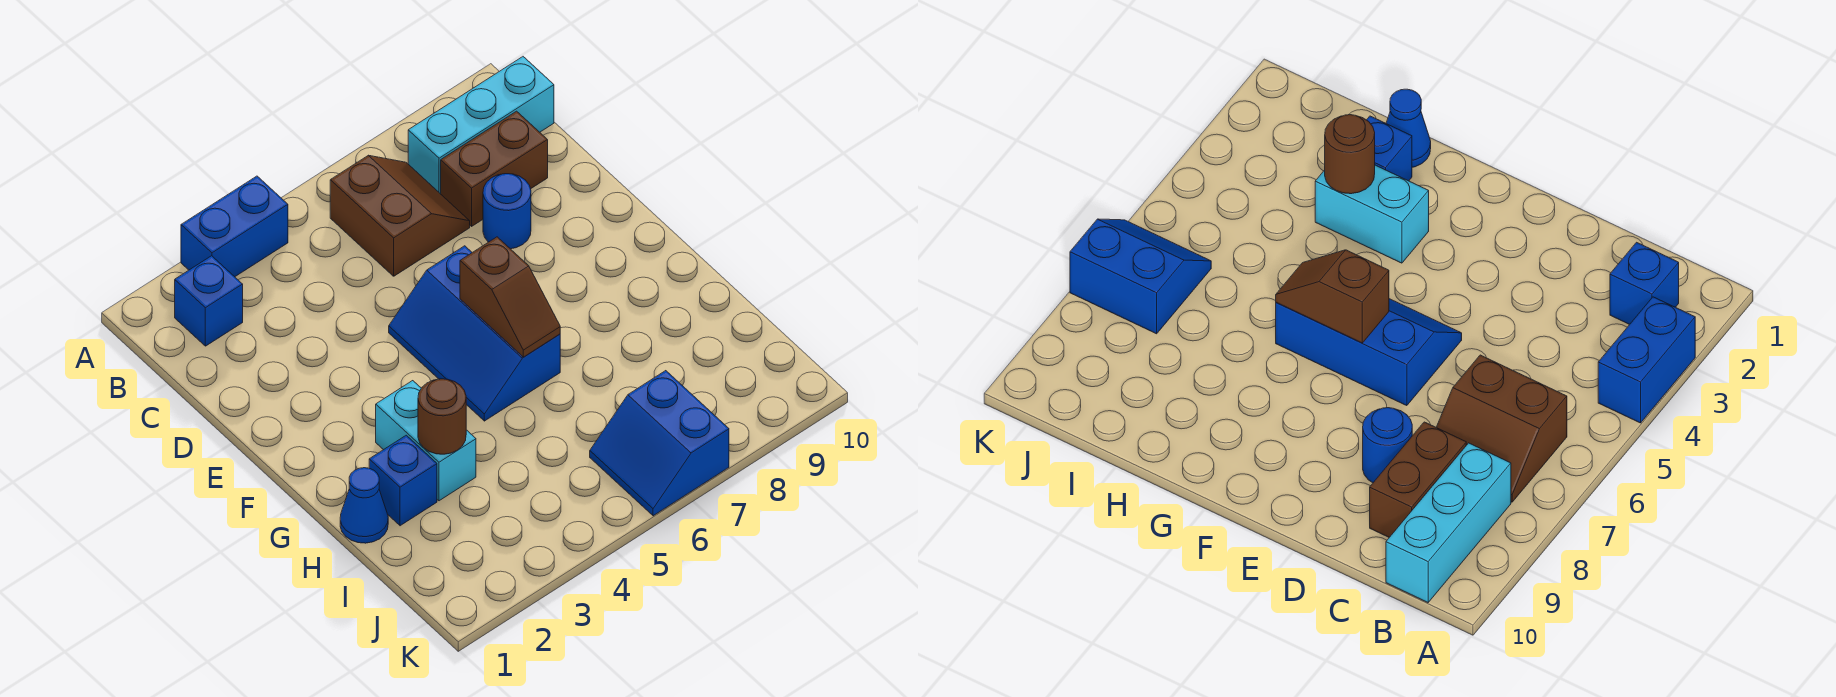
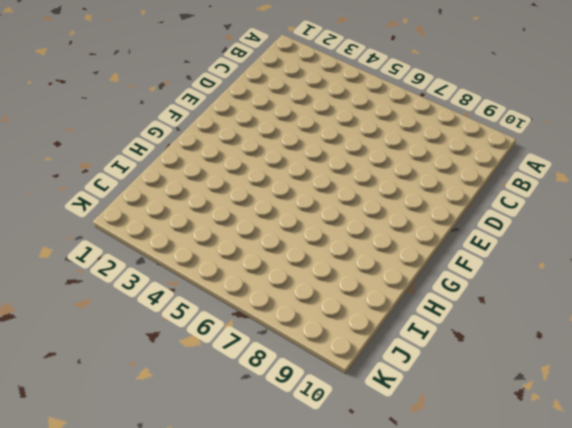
none -> blue brick A3:A4 level 1
none -> blue brick B2 level 1
none -> brown slope B6:C7 level 1 top 6

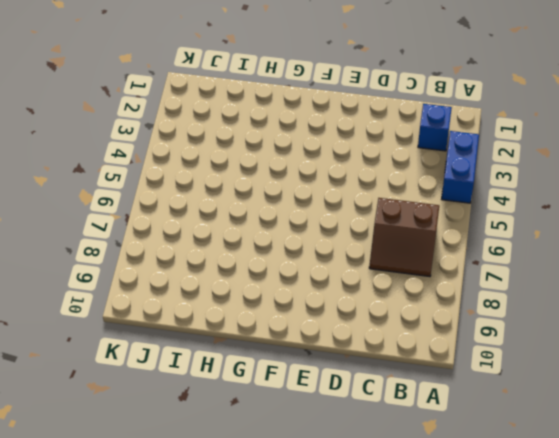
none -> cyan brick B8:B10 level 1
none -> brown brick C8:C9 level 1
none -> blue round brick D8 level 1

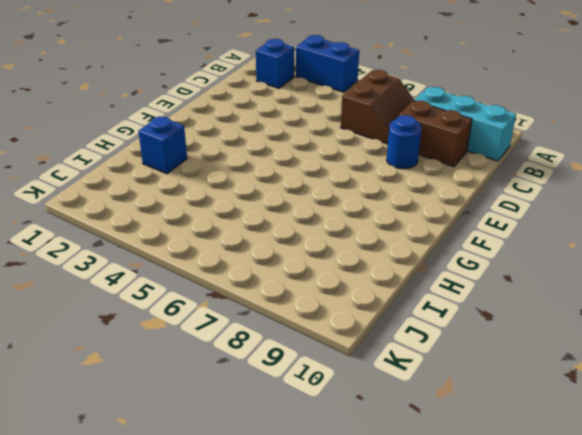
none -> blue slope E5:G6 level 1 top 6
none -> cyan brick G3:H3 level 1
none -> blue cone H1 level 1

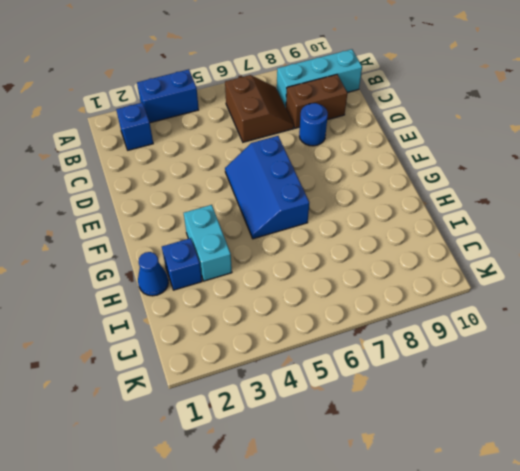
none -> blue slope J6:K7 level 1 top 7
none -> brown slope F6:G6 level 2 top F
none -> brown round brick H3 level 2

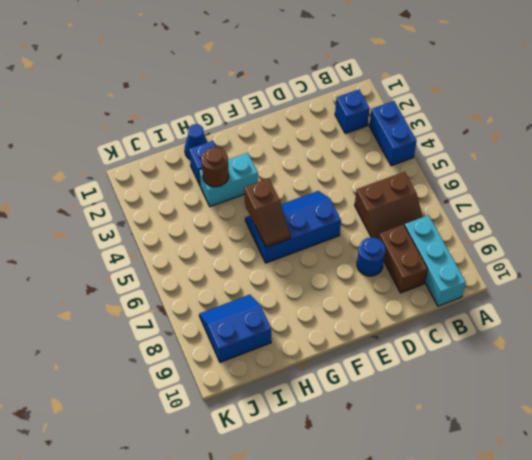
brown slope G5:G6 level 2 top 5 -> brown slope F6:G6 level 2 top F
blue slope I8:J9 level 1 top 9 -> blue slope J6:K7 level 1 top 7

